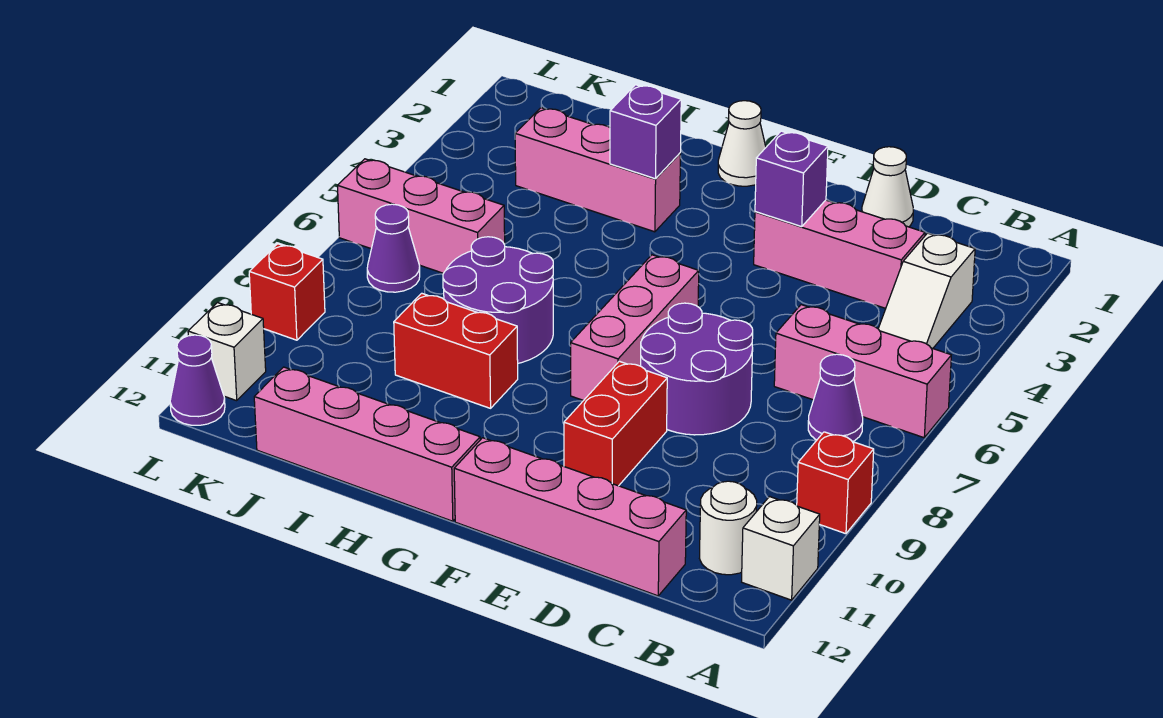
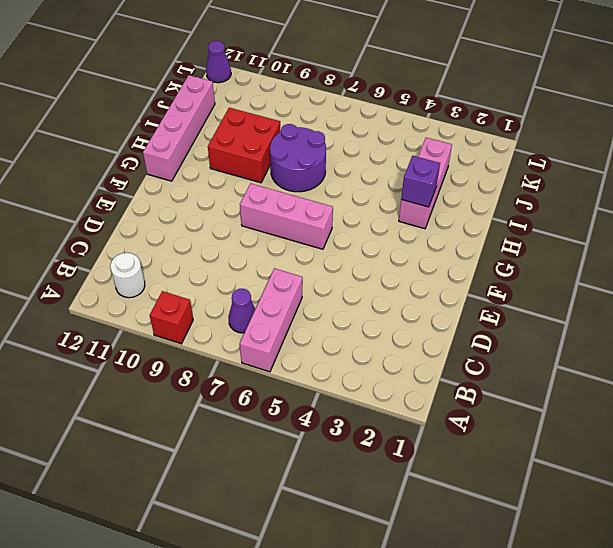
red brick H9:I10 level 1 -> red brick H9:I9 level 1
none -> white brick A11 level 1
none -> white slope B3:B4 level 1 top 3
none -> pink brick C3:E3 level 1

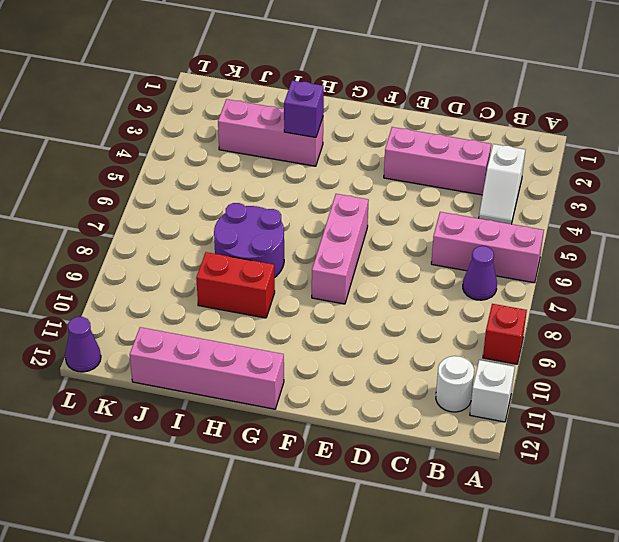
none -> pink brick C12:F12 level 1
none -> white cone D1 level 1
none -> purple round brick D7:E8 level 1

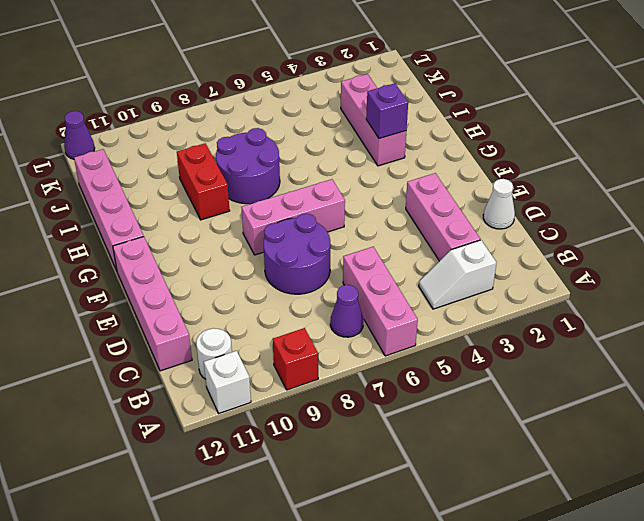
none -> red brick E9:E10 level 1
none -> white cone G1 level 1
none -> pink brick J6:L6 level 1

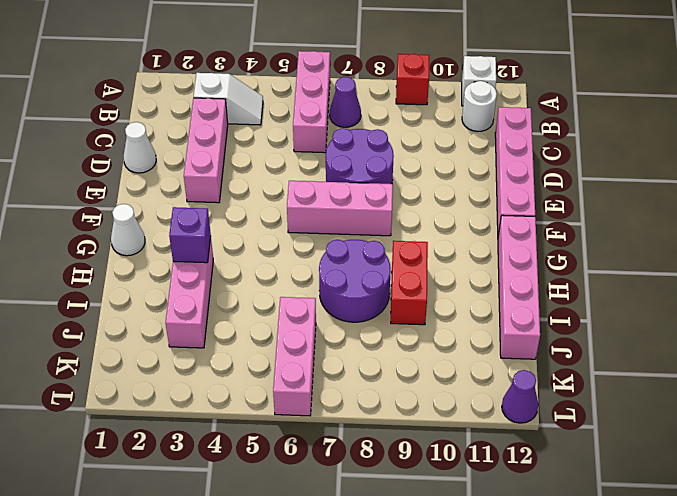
none -> red brick E9:E10 level 1
none -> purple cone K7 level 1
none -> red brick L9 level 1

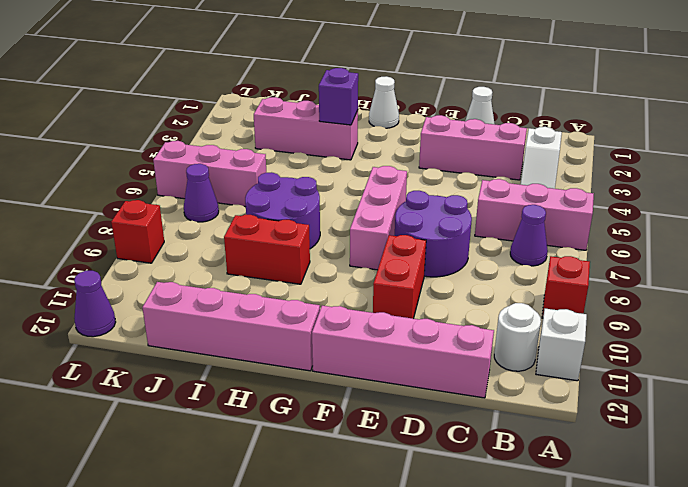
none -> white brick L11 level 1
none -> purple brick E3 level 2

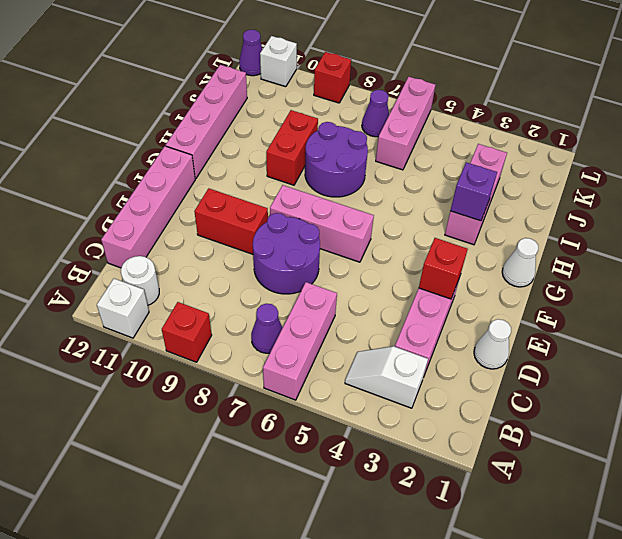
red brick E3 level 2 -> purple brick E3 level 2

